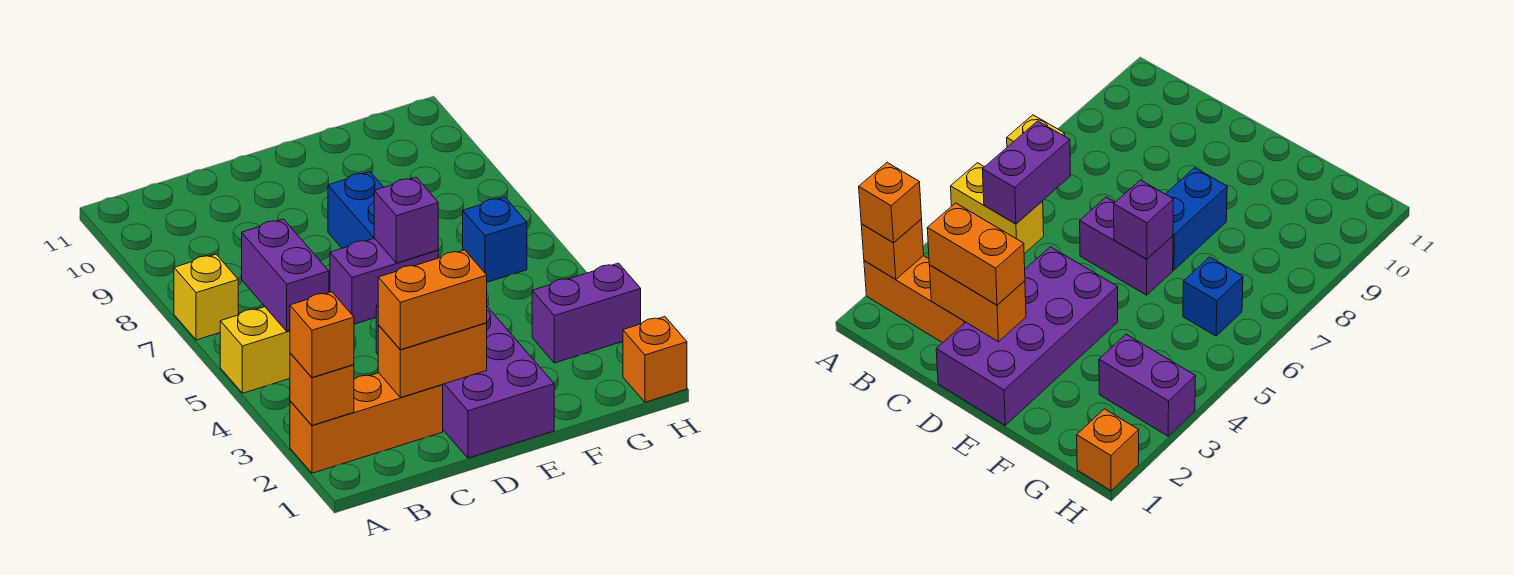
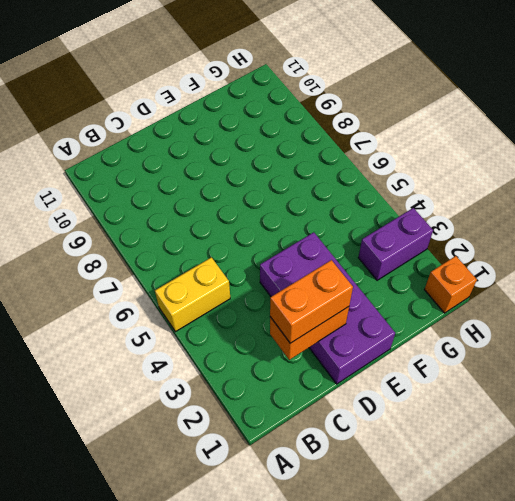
none -> orange brick A2:C2 level 1
none -> yellow brick A7 level 1
none -> purple brick D6:E6 level 1

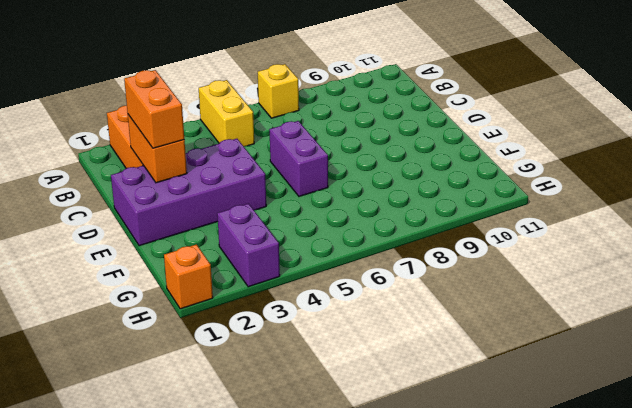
none -> blue brick E7:E8 level 1
none -> blue brick G6 level 1
none -> orange brick A2 level 2

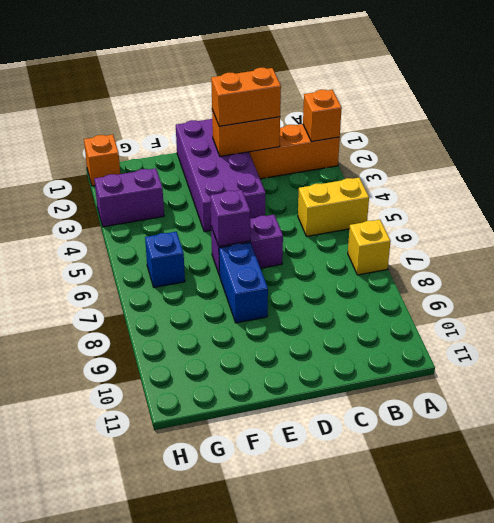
none -> purple brick B5:B6 level 2
none -> orange brick A2 level 3

